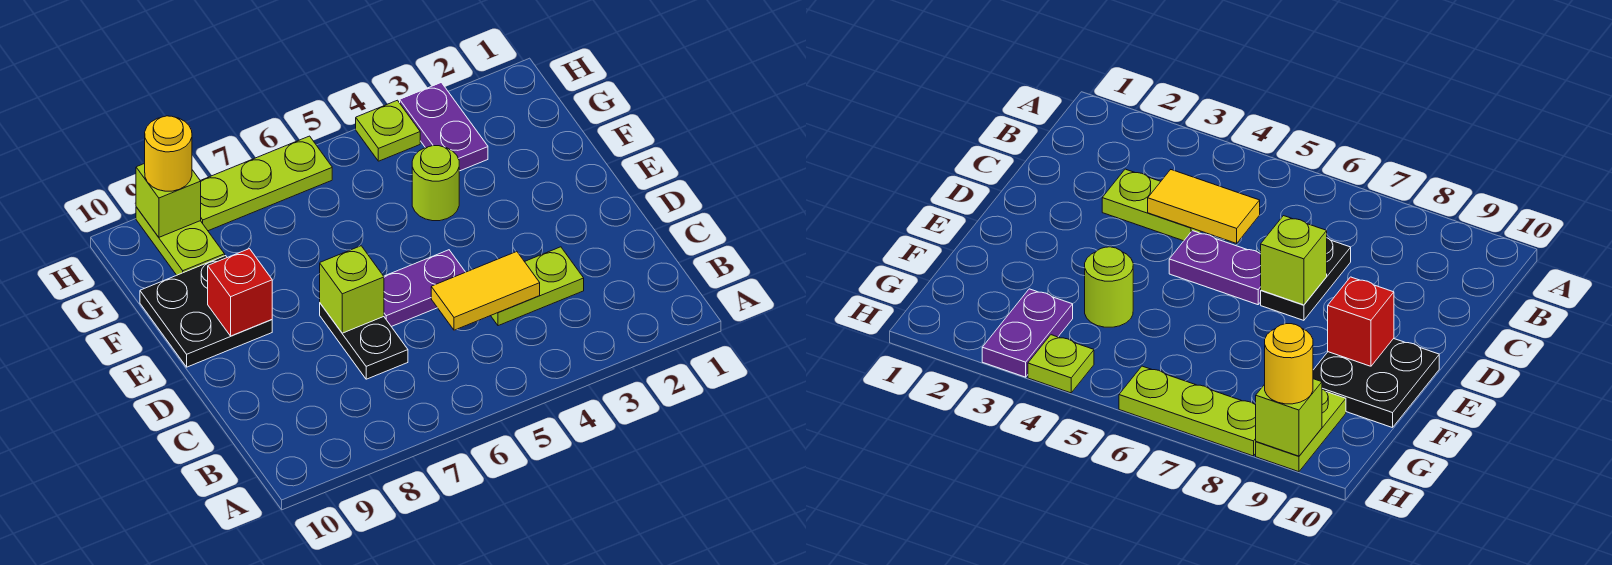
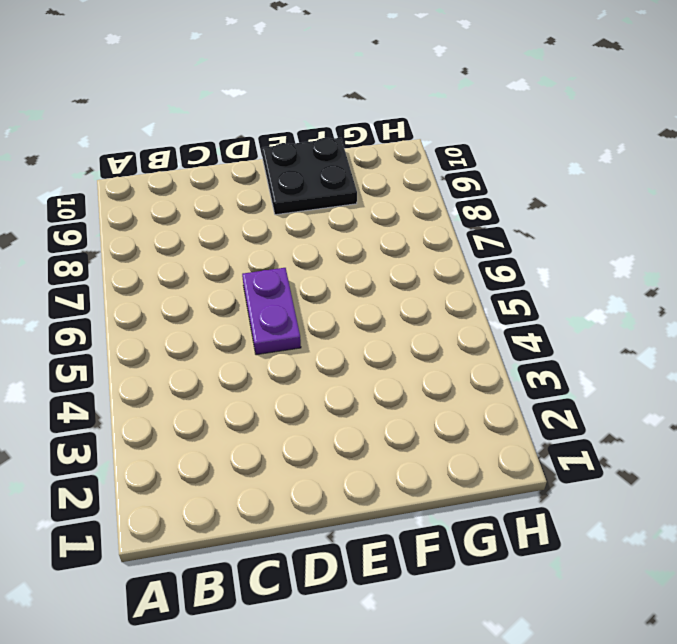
none -> lime plate C3:C4 level 1
none -> black plate C7:D7 level 1
none -> lime round brick F4 level 1

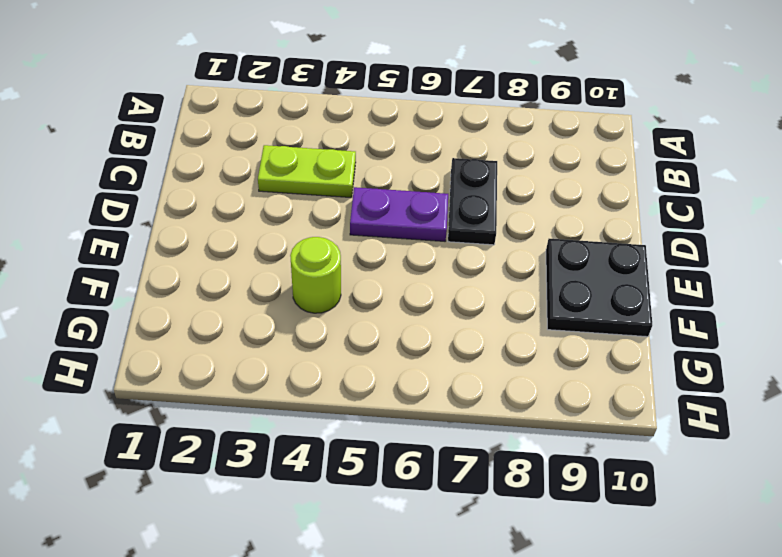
none -> purple plate G3:H3 level 1
none -> lime plate G9:H9 level 1
none -> lime plate H4 level 1

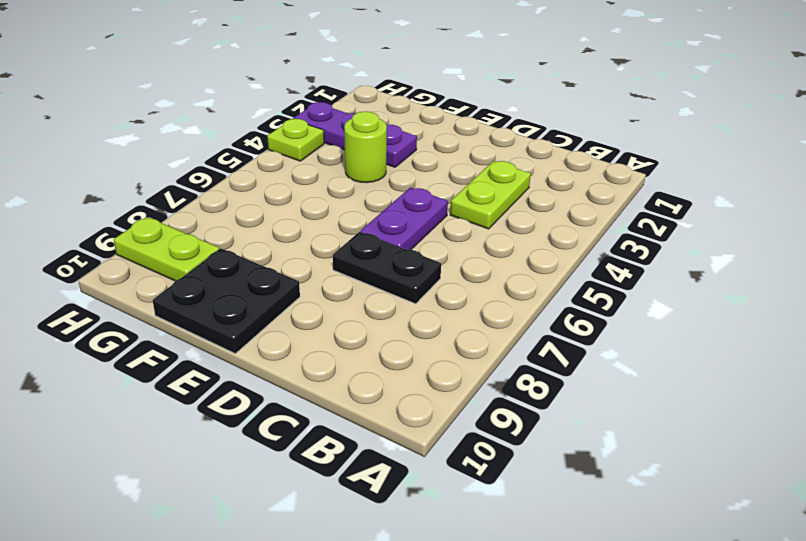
purple plate F3:H3 level 1 -> purple plate G3:H3 level 1
none -> lime plate H6:H8 level 1
none -> yellow tile C4:C5 level 2
none -> lime brick D7 level 2

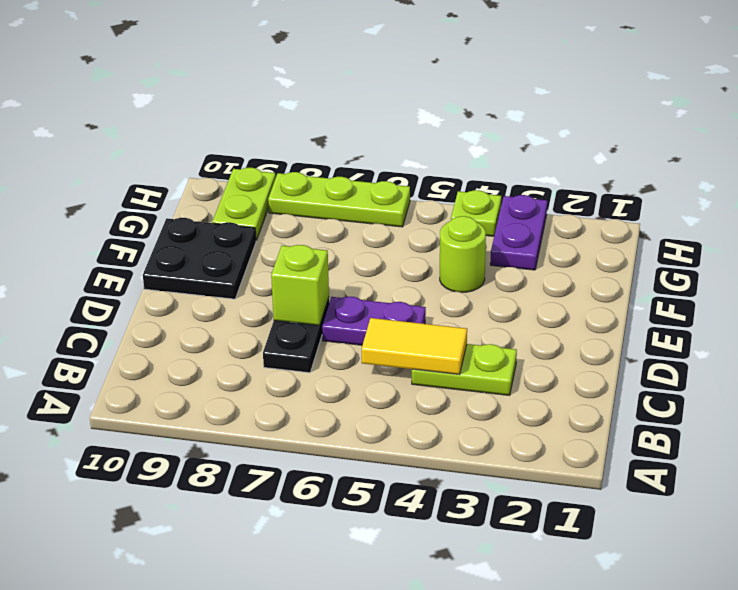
none -> red brick E9 level 2
none -> lime brick H9 level 2
none -> yellow round brick H9 level 3

